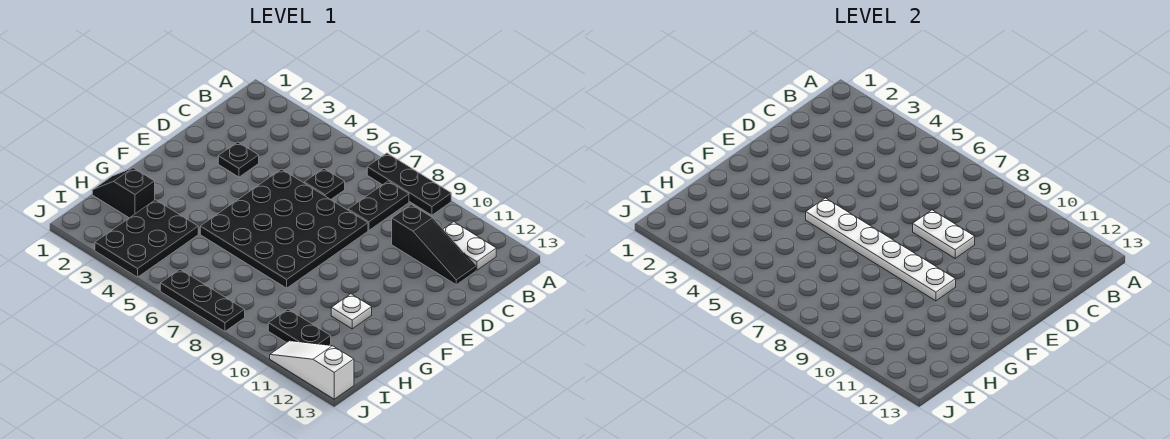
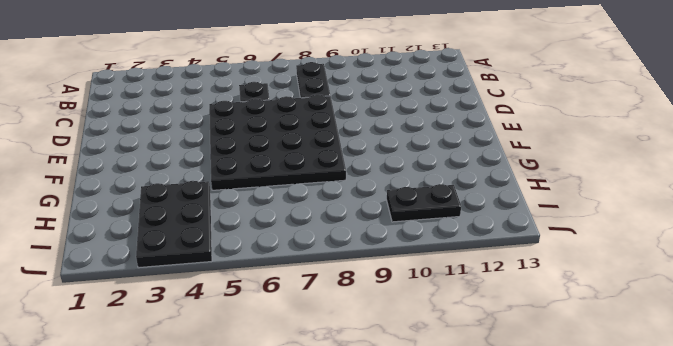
none -> black plate A7:A9 level 1
none -> white plate B11:B12 level 1
none -> black slope C10:C12 level 1 top 10

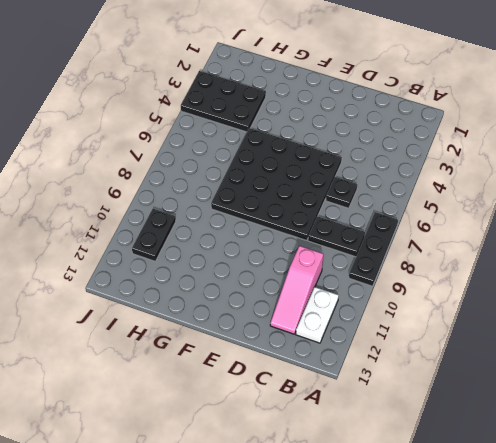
pink slope C10:C12 level 1 top 10 -> black slope C10:C12 level 1 top 10
none -> black plate D3 level 1
none -> white plate G11 level 1
none -> black slope H1:H2 level 1 top 2

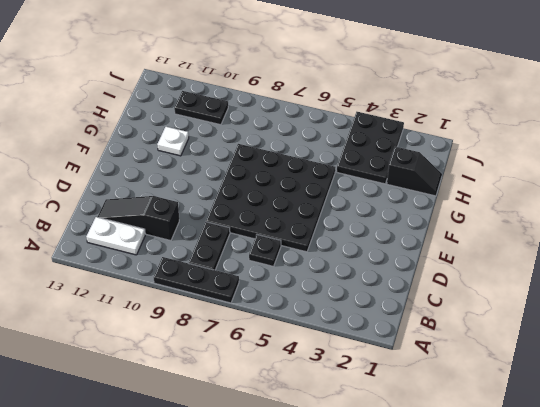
none -> black plate D3 level 1
none -> black plate J6:J8 level 1
none -> white slope J11:J13 level 1 top 13

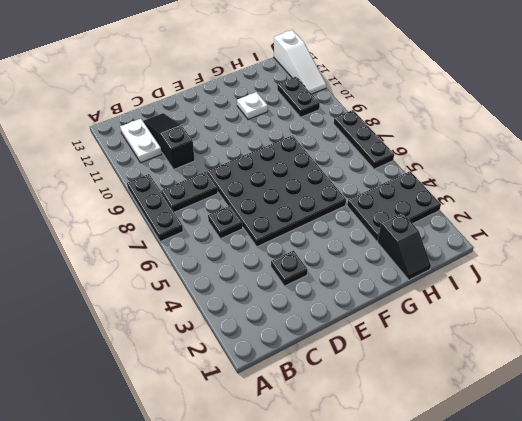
none -> white plate D8:D9 level 2
none -> white plate F5:F10 level 2

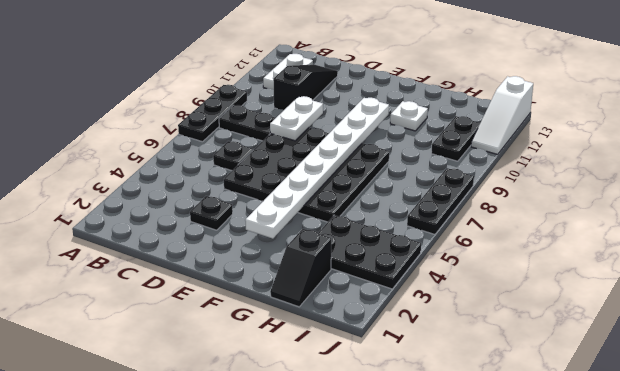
white plate F3:F10 level 2 -> white plate F5:F10 level 2

